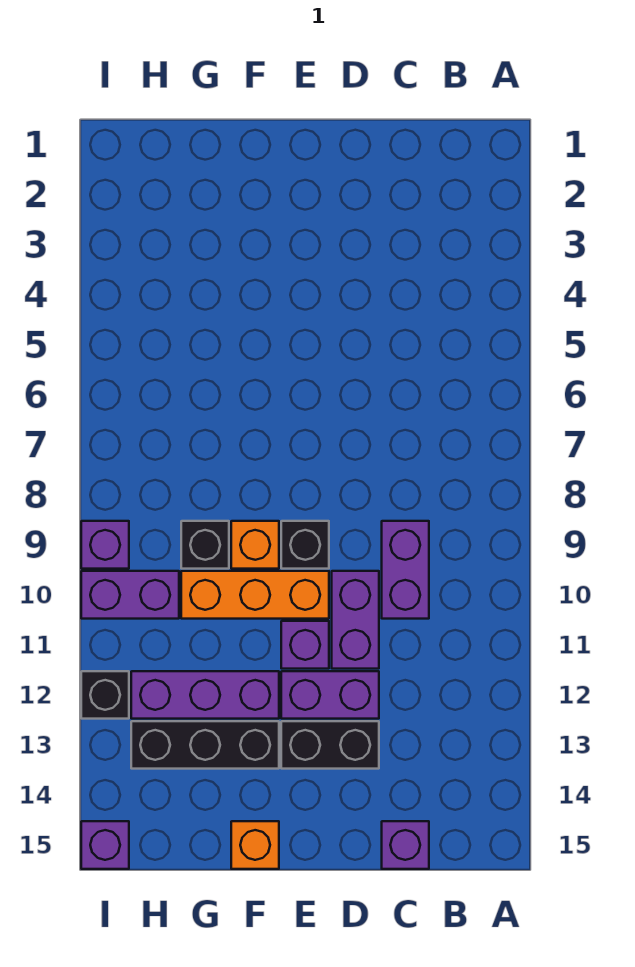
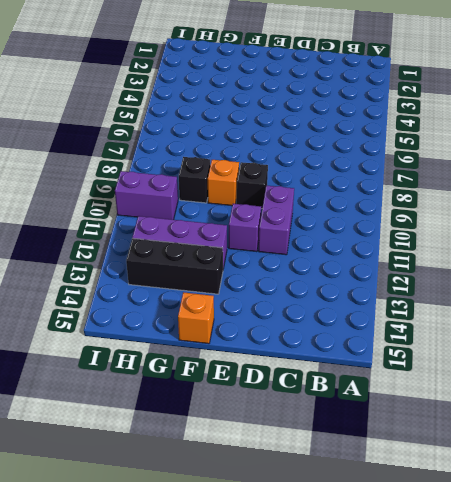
none -> purple brick C9:C10 level 1
none -> purple brick C15 level 1
none -> purple brick D12:E12 level 1

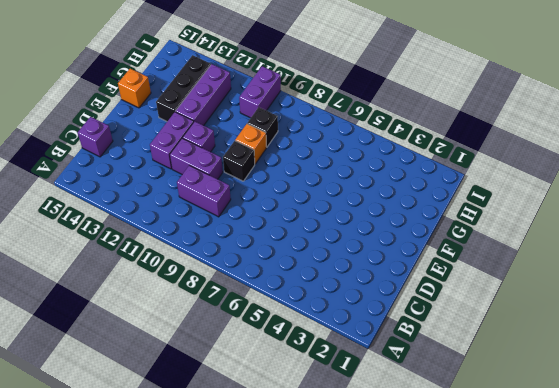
none -> black brick D13:E13 level 1
none -> orange brick E10:G10 level 1
none -> purple brick I9 level 1

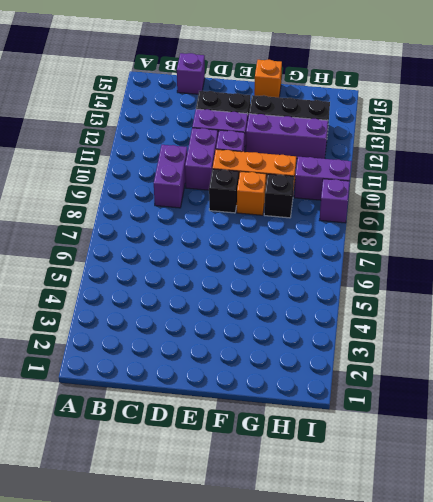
none -> black brick I12 level 1
none -> purple brick I15 level 1

